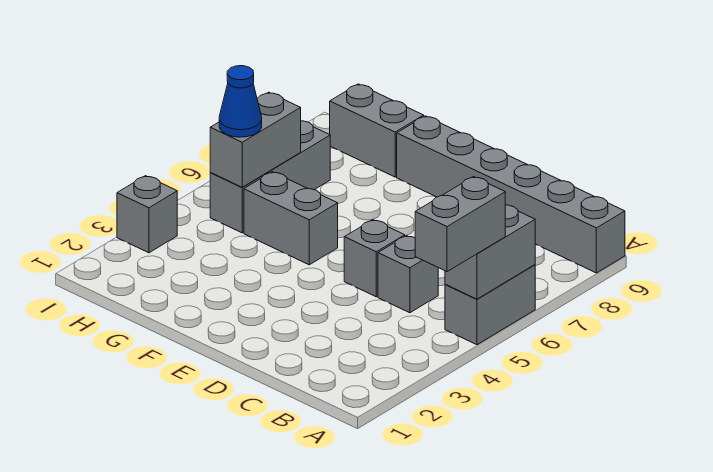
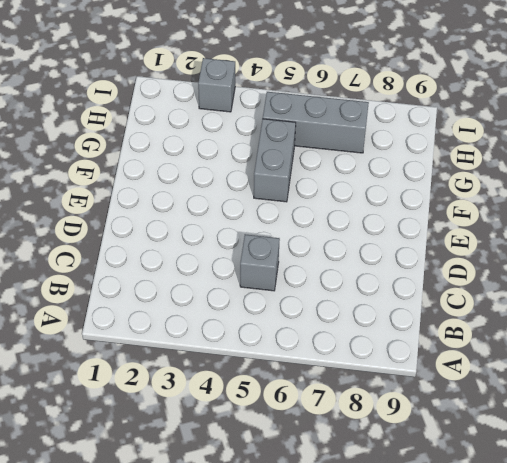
none -> grey brick A5:A6 level 1
none -> grey brick A9:F9 level 1
none -> grey brick D5 level 1

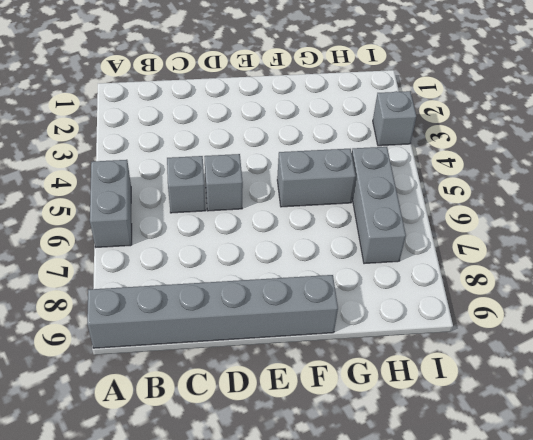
none -> grey brick G9:H9 level 1
none -> grey brick A5:A6 level 2
none -> grey brick H5:H6 level 2

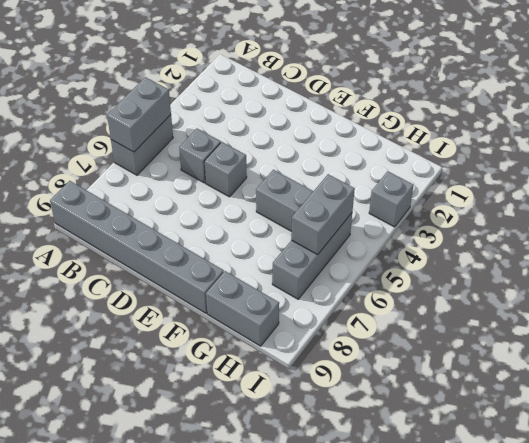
none -> grey brick A4:A5 level 3
none -> blue cone H5 level 3

